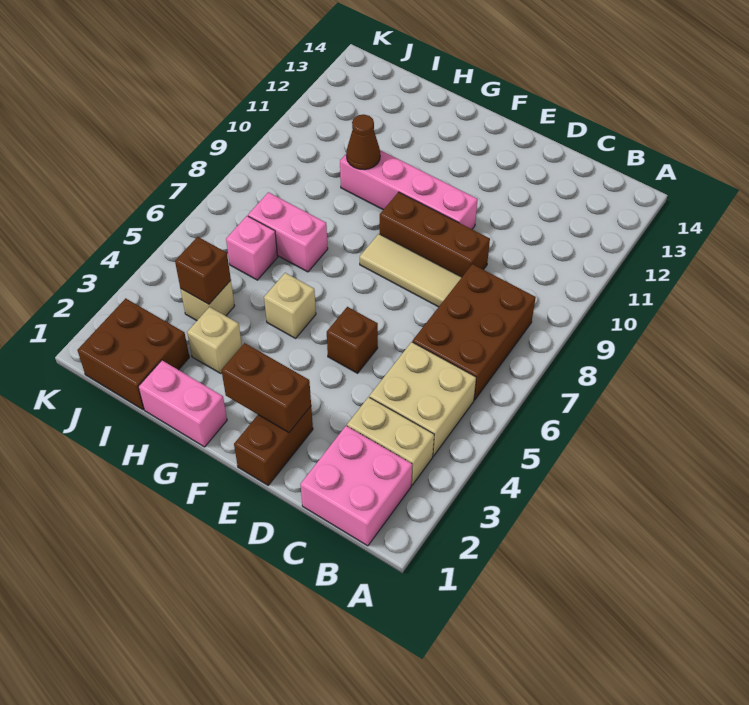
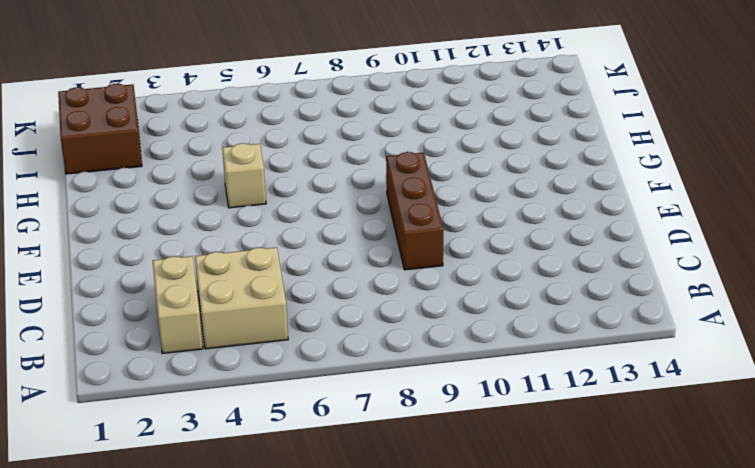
none -> pink brick B1:C2 level 1
none -> brown brick B6:C8 level 1
none -> tan tile D8:F8 level 1

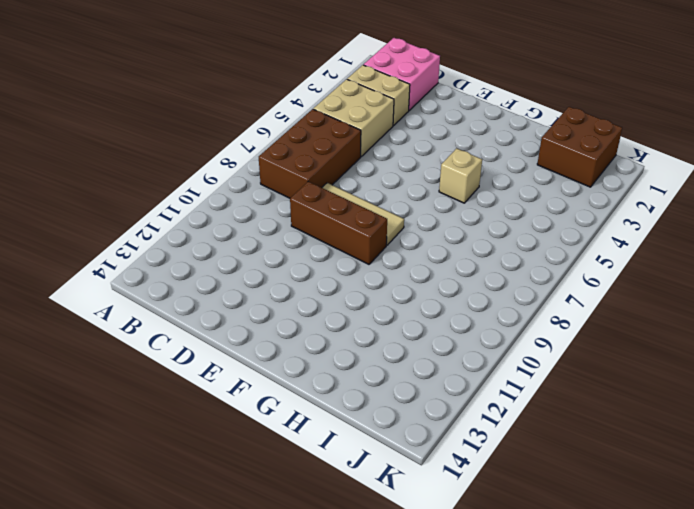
none -> brown brick E1:E2 level 1
none -> brown brick E5 level 1
none -> pink brick E10:H10 level 1

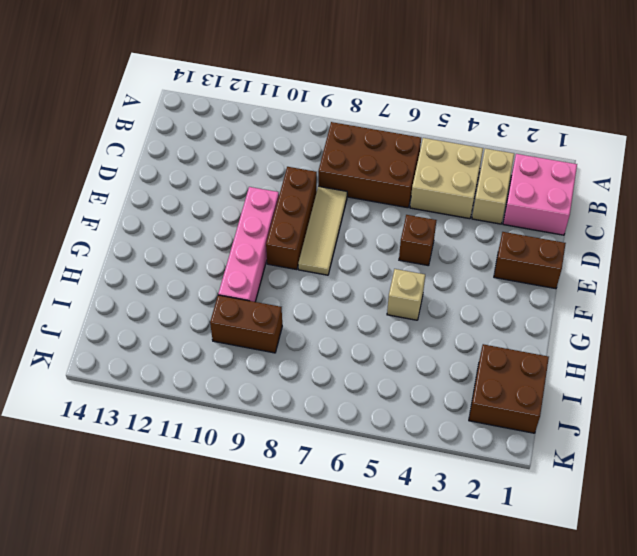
brown brick I9:I10 level 1 -> brown brick E2:F2 level 2
none -> pink brick G1:H1 level 1
none -> tan brick H3 level 1
none -> pink brick H7:I7 level 1

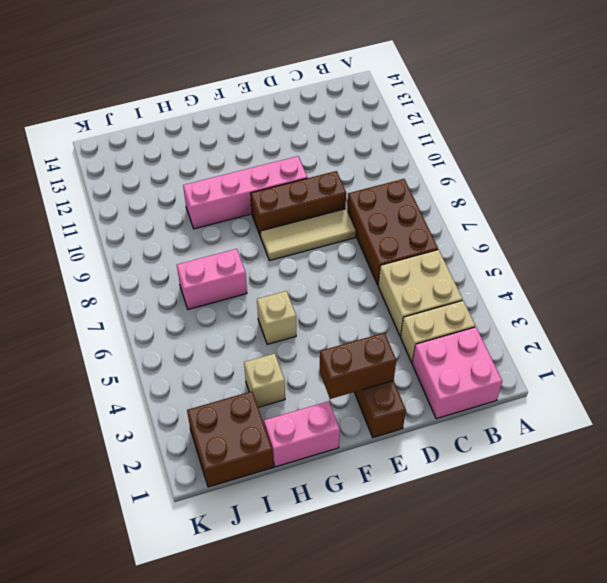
none -> brown brick E5 level 1
none -> tan brick I4 level 1
none -> pink brick I6 level 1

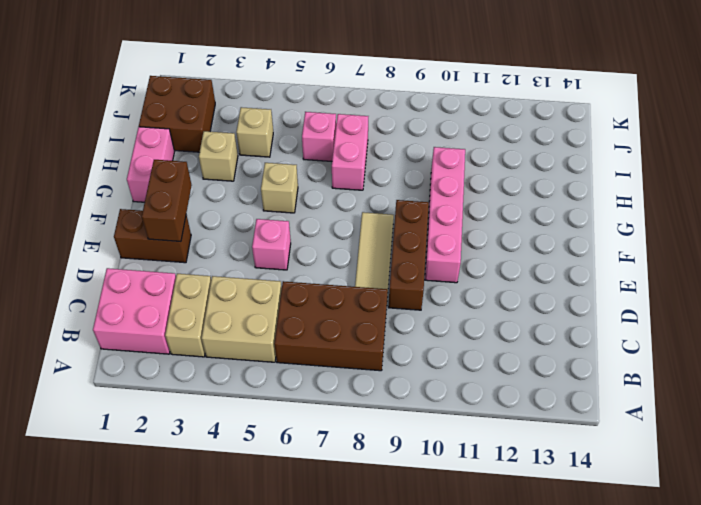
pink brick E5 level 1 -> brown brick E5 level 1
none -> brown cone H10 level 2
none -> brown brick I4 level 2

